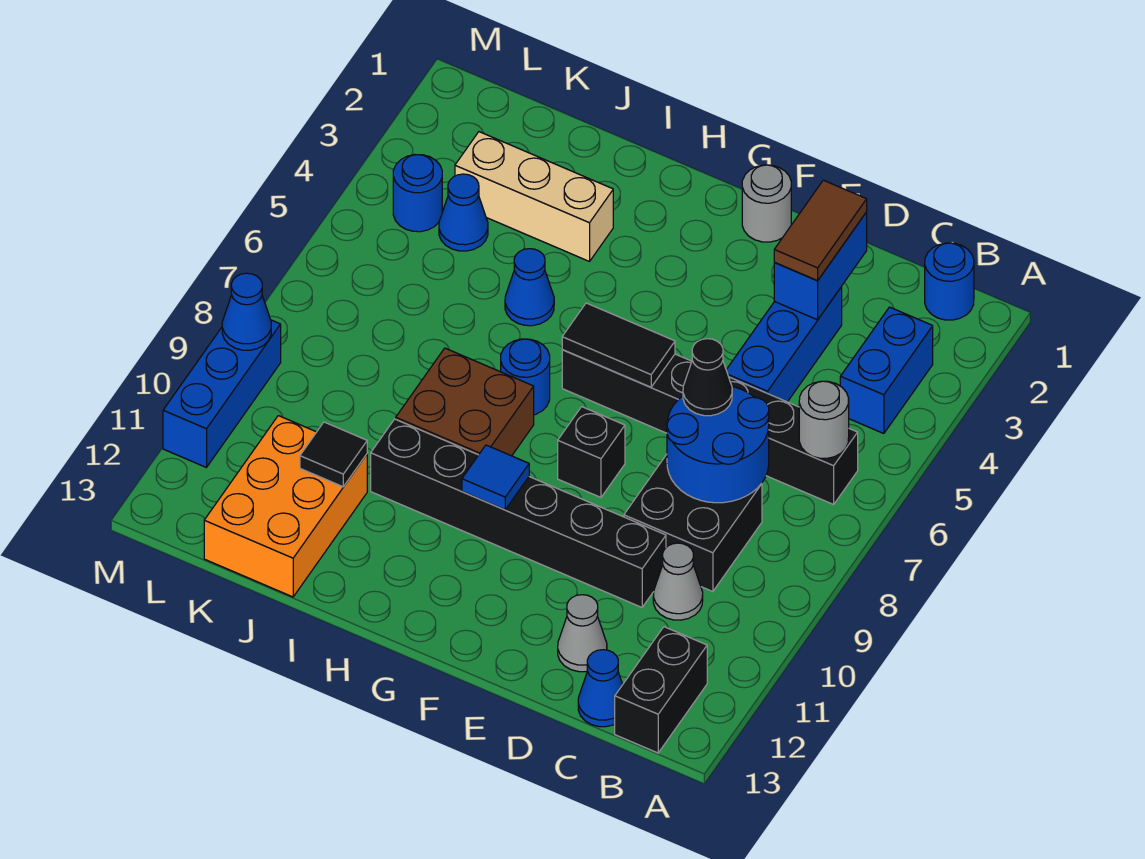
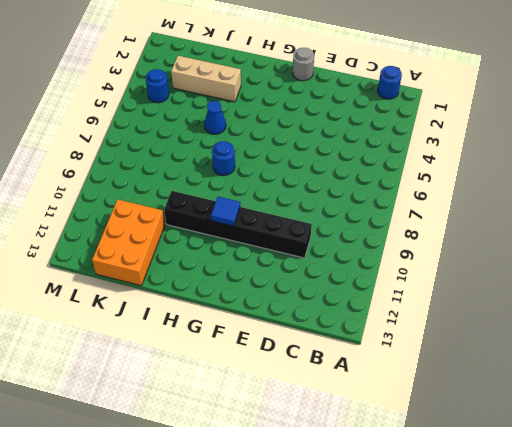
none -> blue brick B3:B4 level 1
none -> black brick B6:G6 level 1
none -> black brick B12:B13 level 1

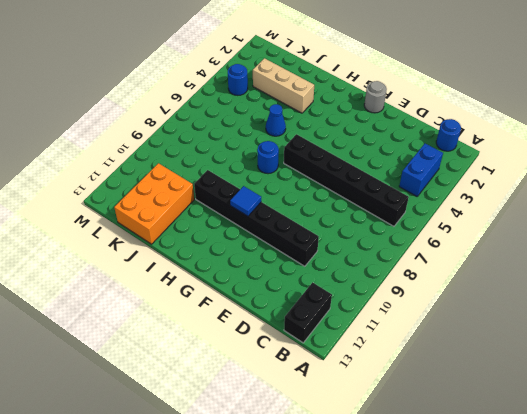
none -> black brick C8:D9 level 1
none -> grey cone C10 level 1
none -> blue cone C13 level 1

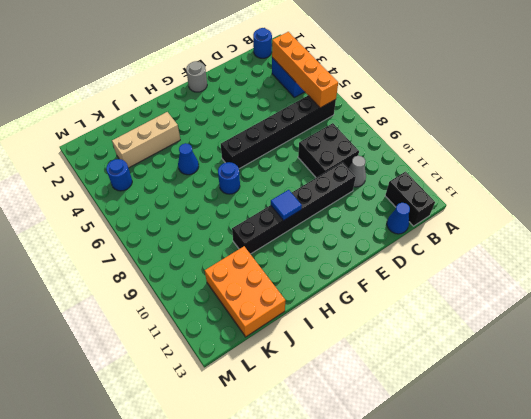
orange brick B3:B6 level 2 -> grey round brick B6 level 2
none -> blue brick D3:D5 level 1
none -> grey cone D12 level 1
none -> black brick F8 level 1

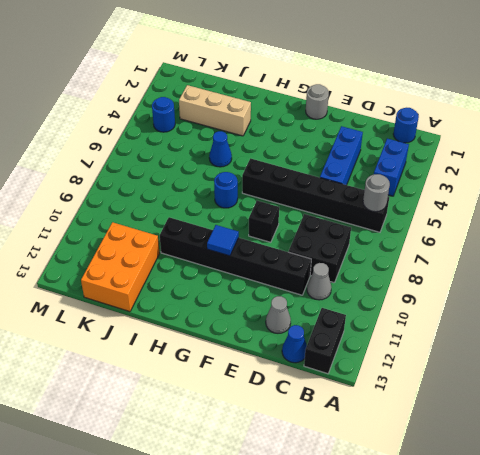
none -> brown brick H8:I9 level 1
none -> blue cone K4 level 1
none -> blue brick M9:M11 level 1

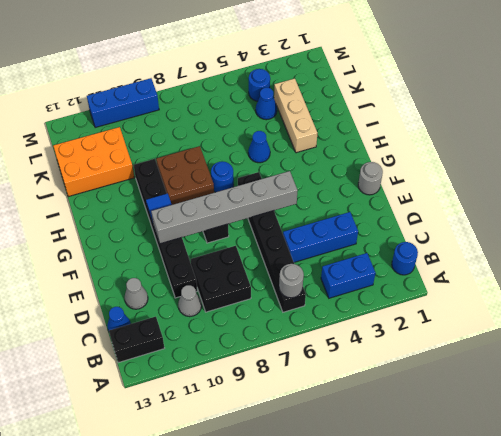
grey brick F5:F10 level 2 -> black tile F6:G6 level 2
none -> blue round brick C7:D8 level 2
none -> blue brick D2:D3 level 2
none -> black tile J11 level 2

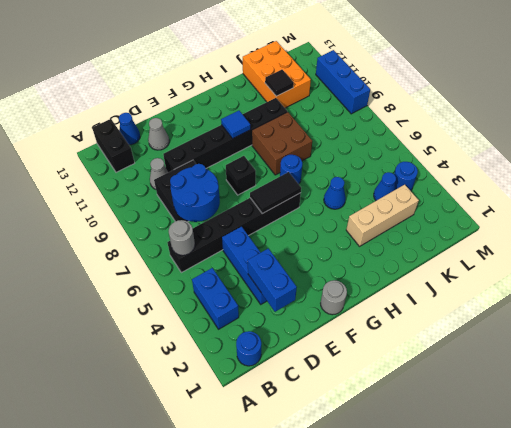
none -> blue cone M9 level 2
none -> brown tile D2:D3 level 3
none -> black cone D7 level 3

